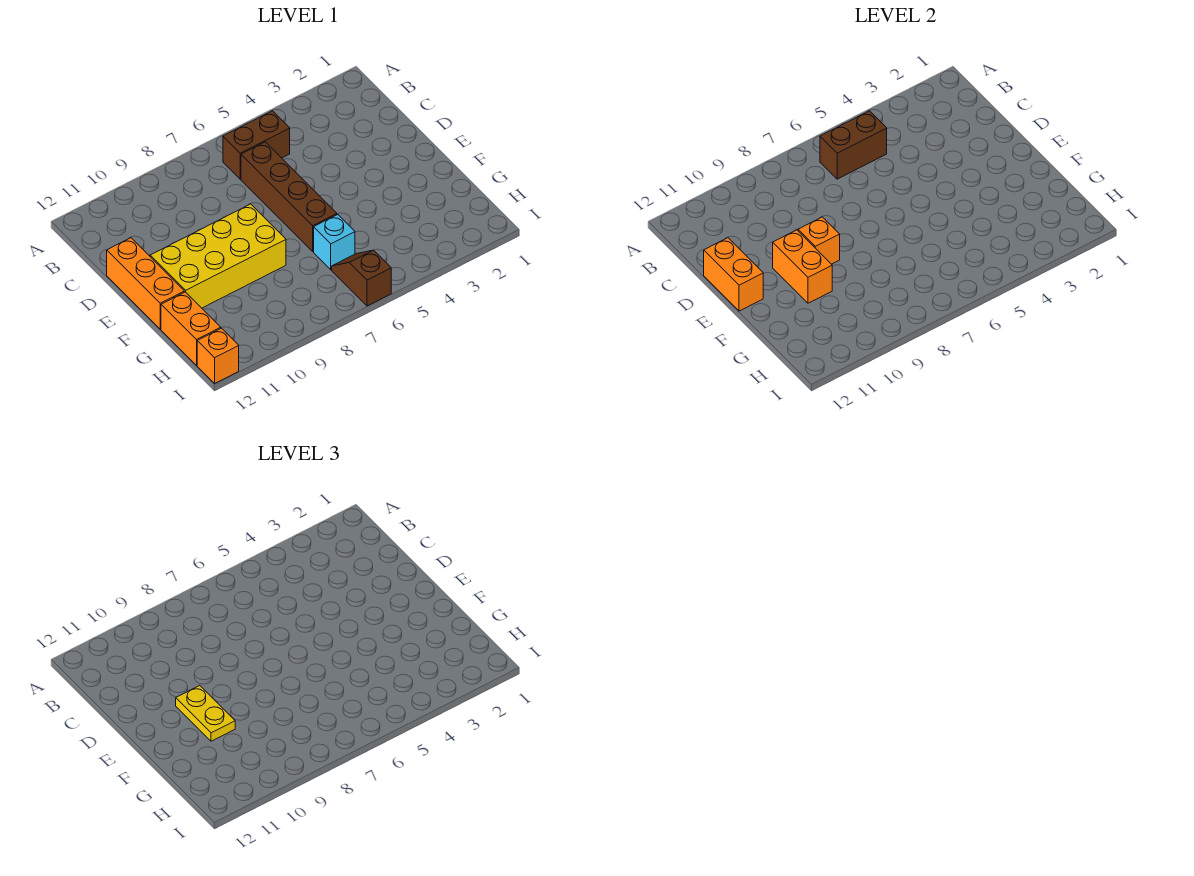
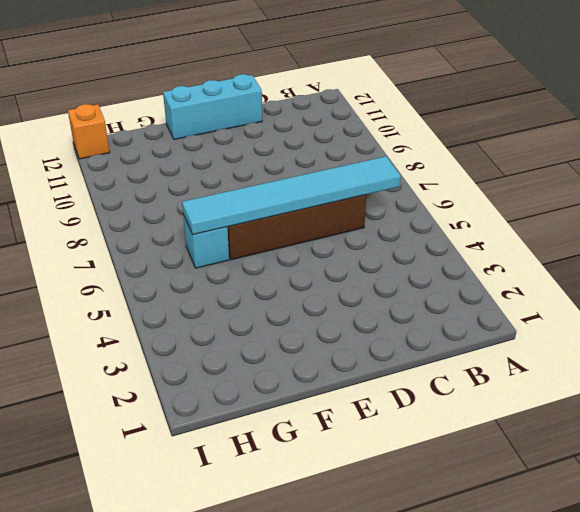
cyan tile B6:G6 level 2 -> brown brick B5:B6 level 2
cyan brick D12:F12 level 1 -> orange brick D12:F12 level 1
none -> brown brick B5:B6 level 1
none -> yellow brick E8:F11 level 1
none -> orange brick G12:H12 level 1

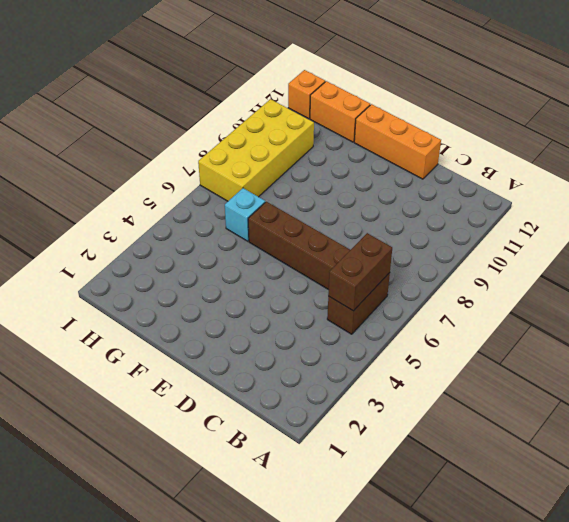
yellow brick H7:I10 level 1 -> yellow brick E8:F11 level 1
none -> brown slope H6:I6 level 1 top I
none -> orange brick D12:E12 level 2
none -> orange brick E9 level 2

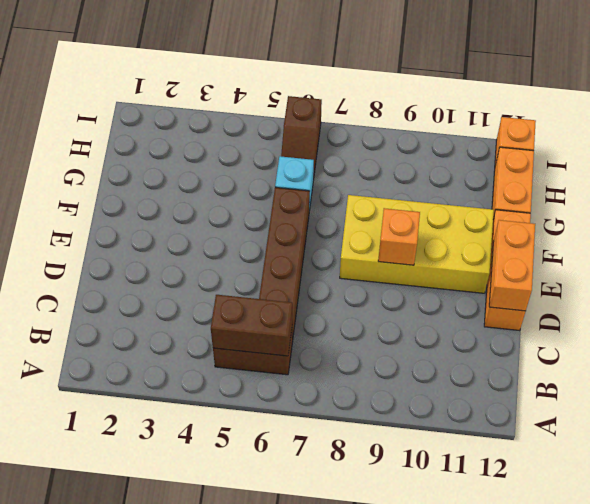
none -> orange brick E10:F10 level 2
none -> yellow plate E10:F10 level 3

